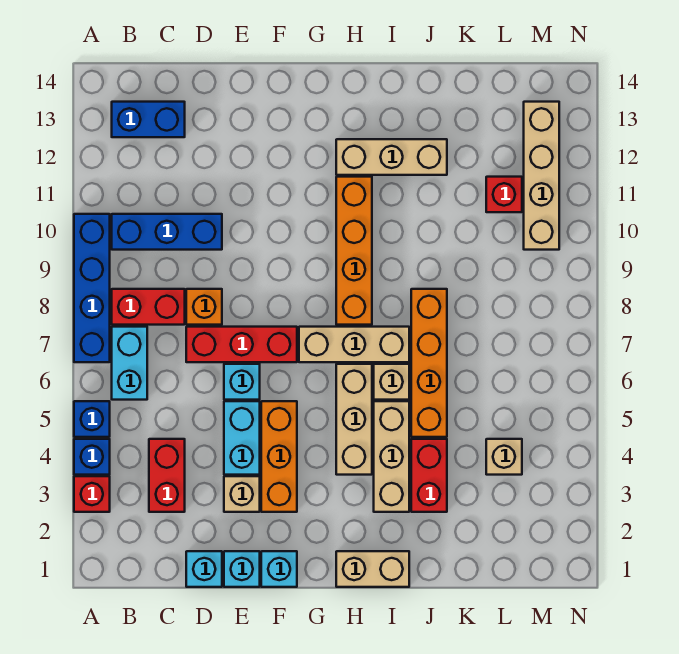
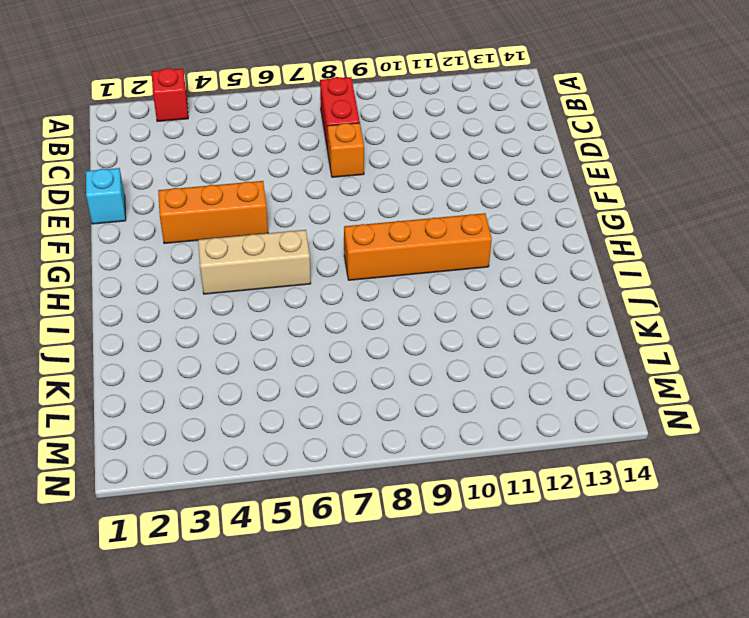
none -> blue brick A4 level 1
none -> blue brick A5 level 1
none -> blue brick A7:A10 level 1
none -> cyan brick B6:B7 level 1

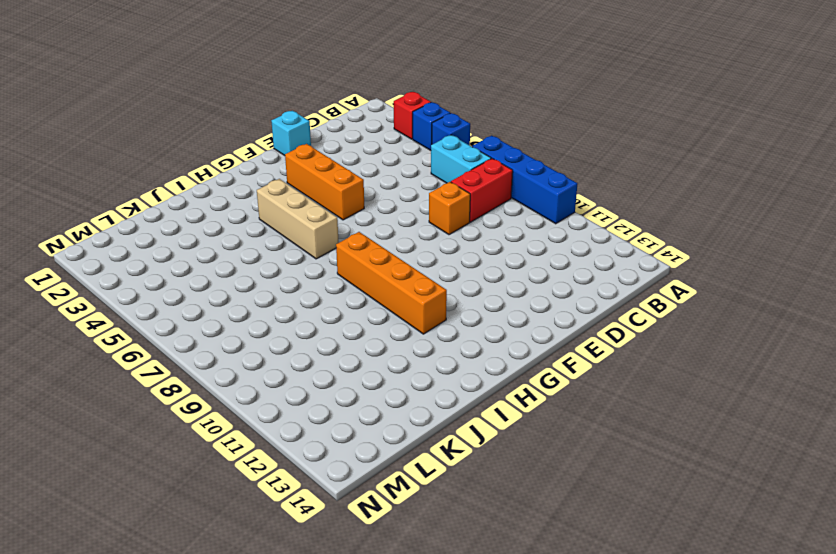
none -> blue brick B10:D10 level 1
none -> blue brick B13:C13 level 1
none -> red brick C3:C4 level 1
none -> cyan brick D1 level 1

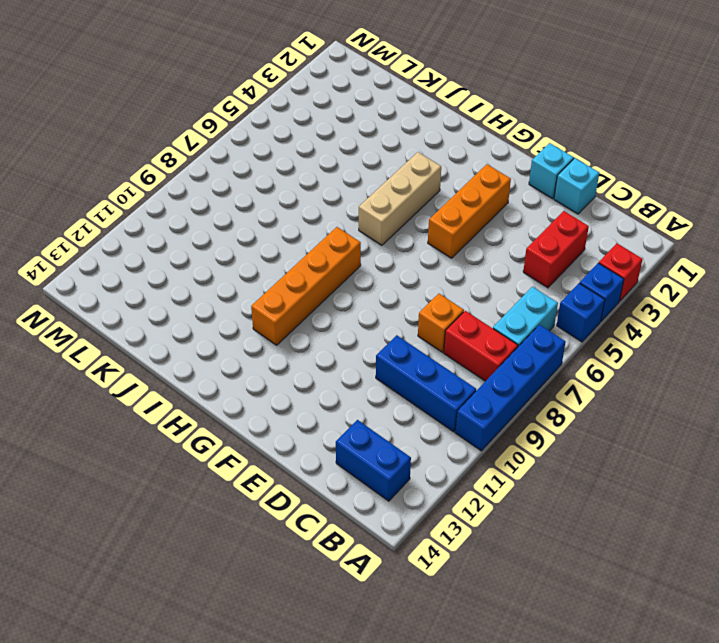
none -> red brick D7:F7 level 1
none -> tan brick E3 level 1
none -> cyan brick E4:E5 level 1
none -> cyan brick E6 level 1

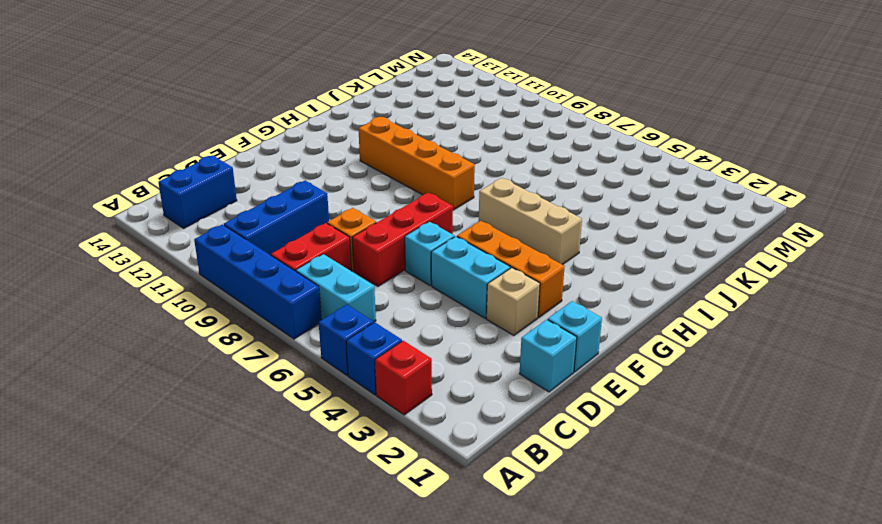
none -> red brick C3:C4 level 1
none -> cyan brick F1 level 1
none -> tan brick G7:I7 level 1
none -> tan brick H1:I1 level 1

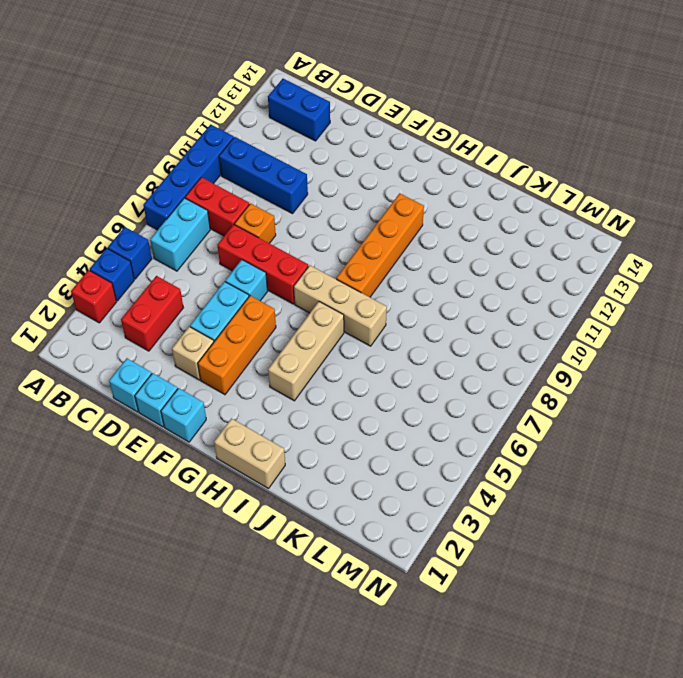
none -> tan brick H12:J12 level 1
none -> tan brick I3:I5 level 1
none -> tan brick I6 level 1
none -> red brick J3:J4 level 1

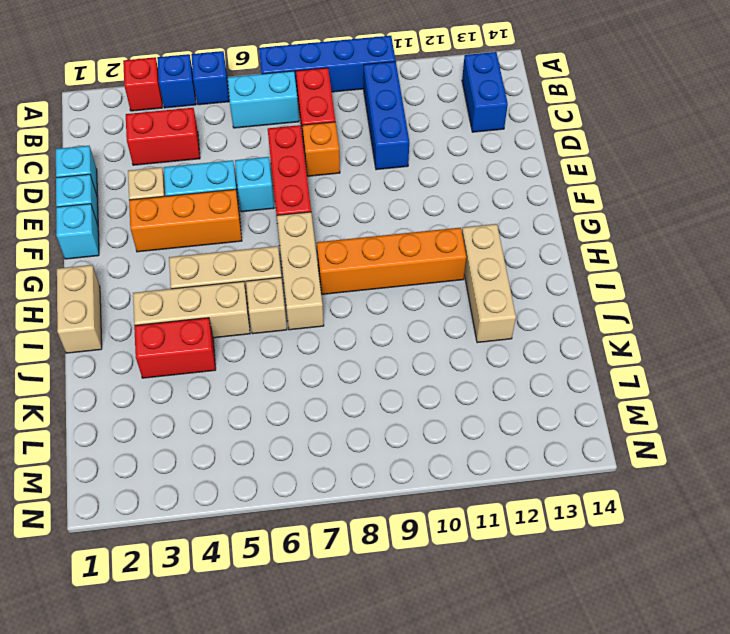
none -> orange brick J5:J8 level 1
none -> tan brick L4 level 1
none -> red brick L11 level 1
none -> tan brick M10:M13 level 1

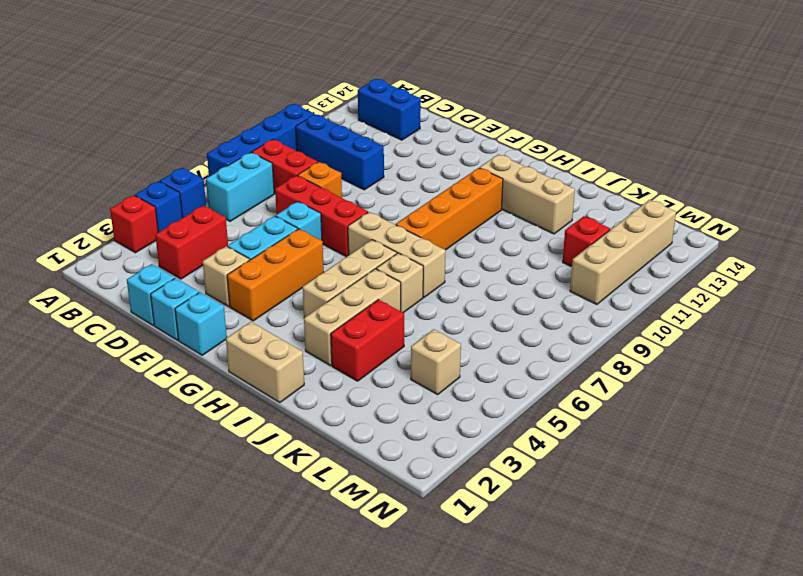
none -> orange brick J5:J8 level 1

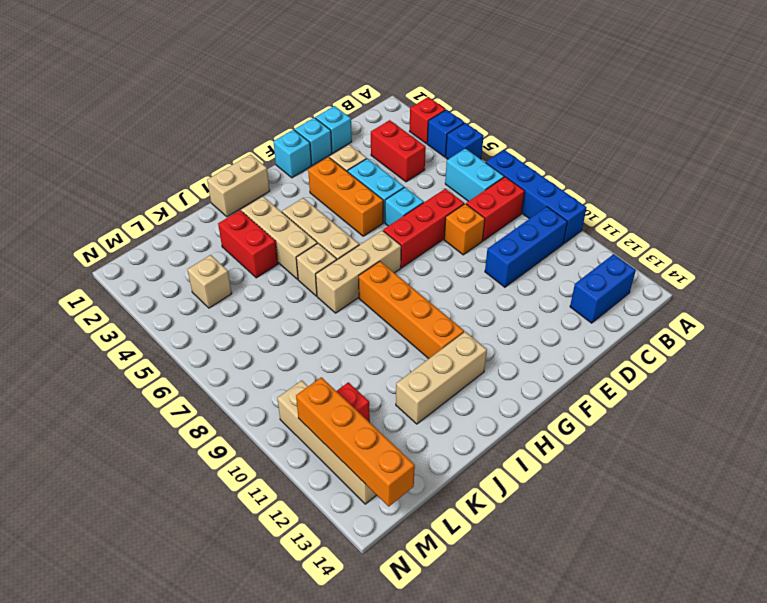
orange brick M11:M14 level 2 -> orange brick J5:J8 level 1

